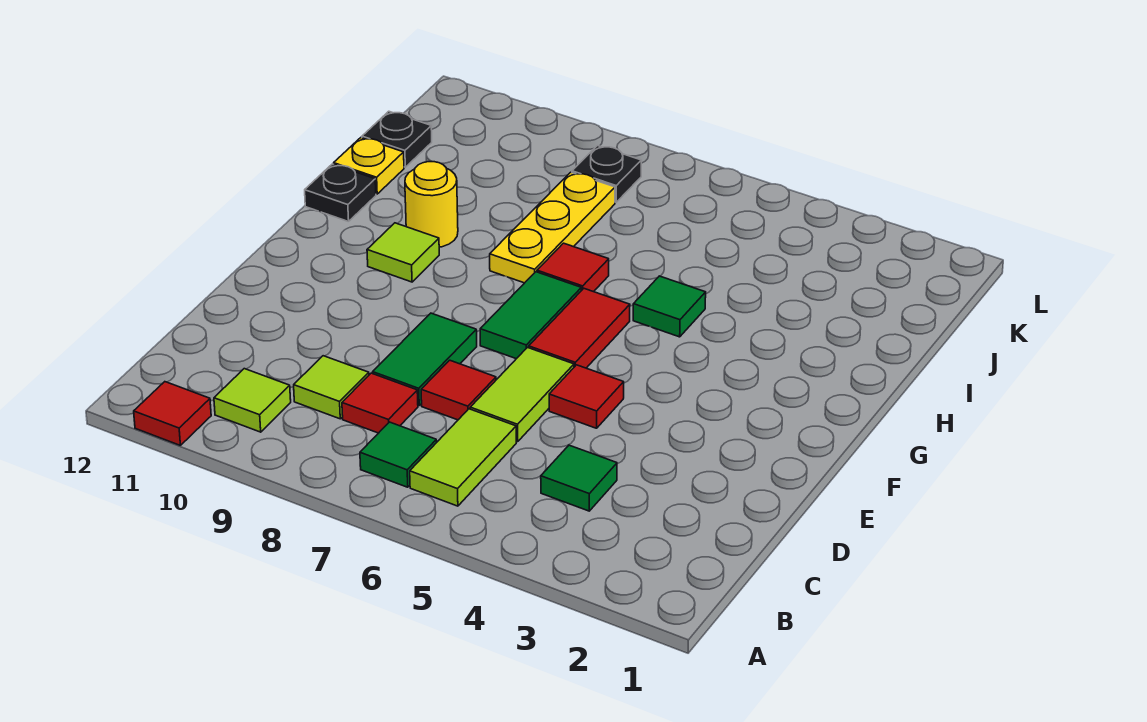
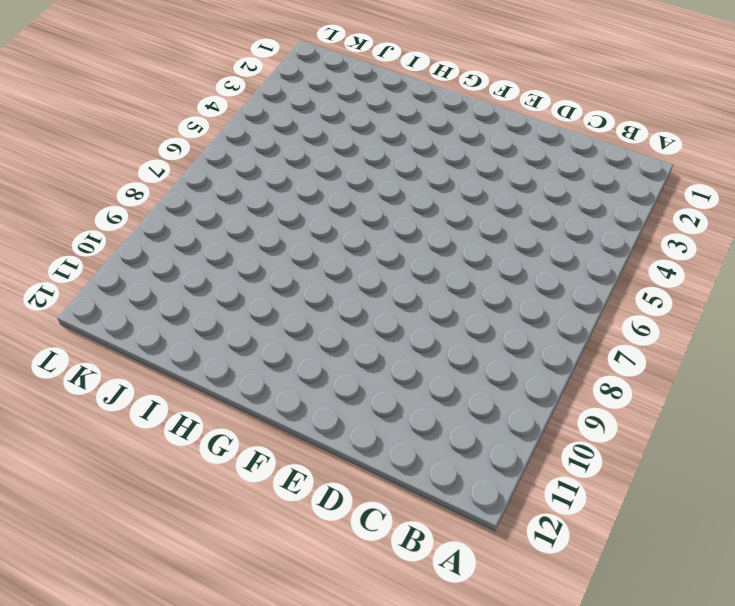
none -> red tile A11 level 1
none -> lime tile B6:C6 level 1
none -> green tile B7 level 1

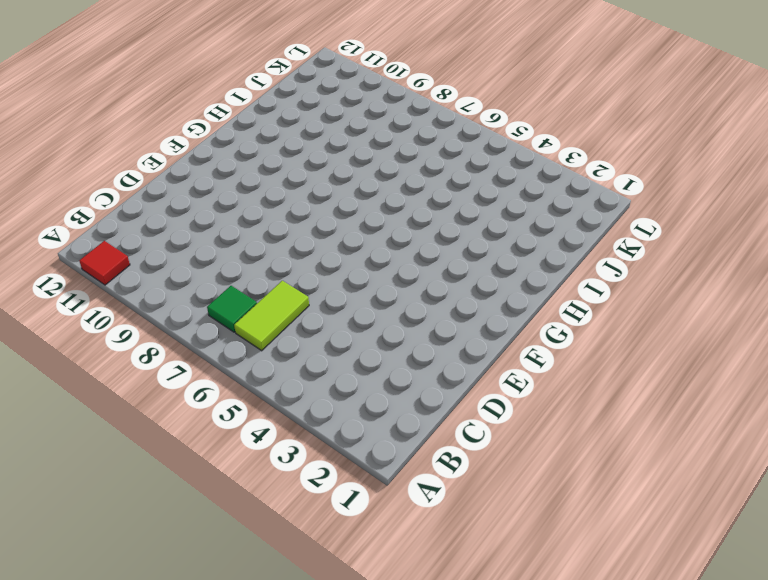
none -> lime tile B10 level 1
none -> green tile C4 level 1
none -> red tile C8 level 1

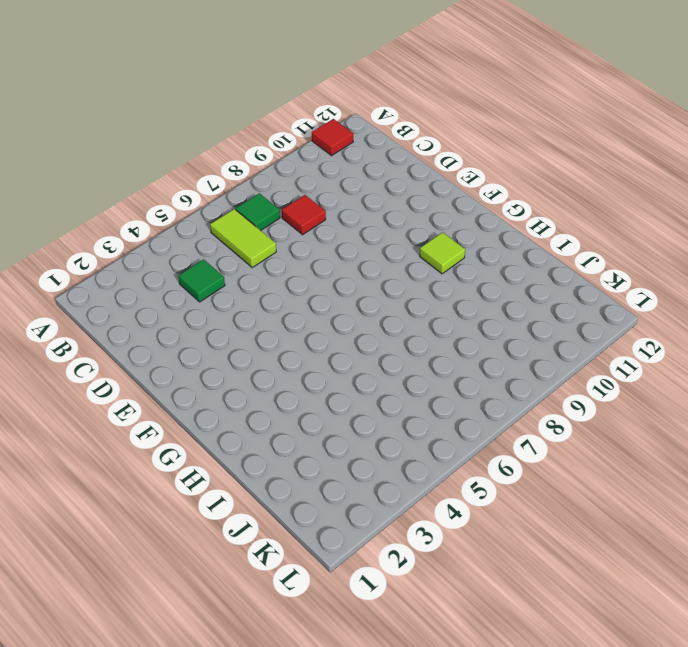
none -> lime tile B10 level 1
none -> lime tile C9 level 1
none -> lime tile D6:E6 level 1

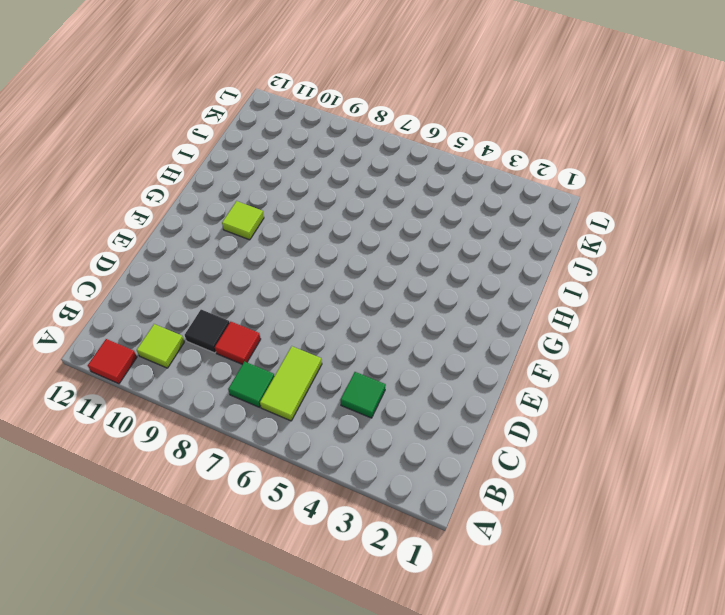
black tile C9 level 1 -> lime tile C9 level 1
none -> lime tile D6:E6 level 1
none -> red tile D7 level 1
none -> green tile D8:E8 level 1

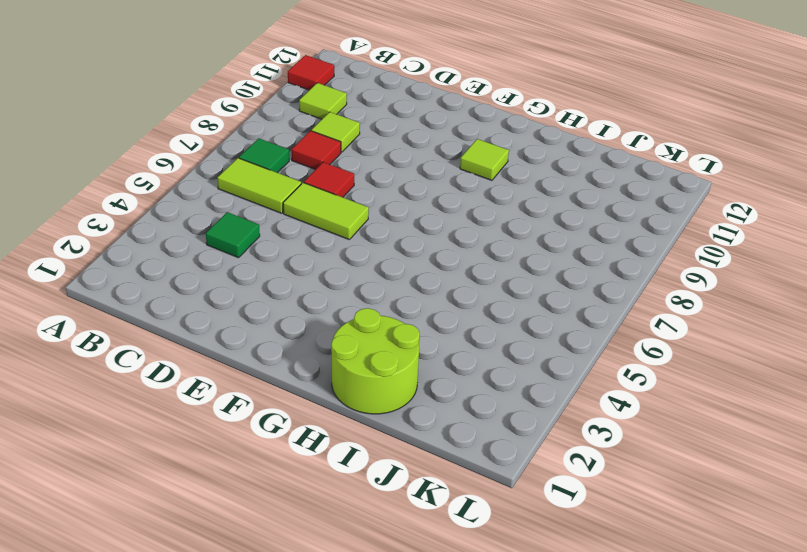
lime round brick H1:I2 level 1 -> none
none -> green tile D8:E8 level 1
none -> red tile E5 level 1
none -> red tile F6:G6 level 1

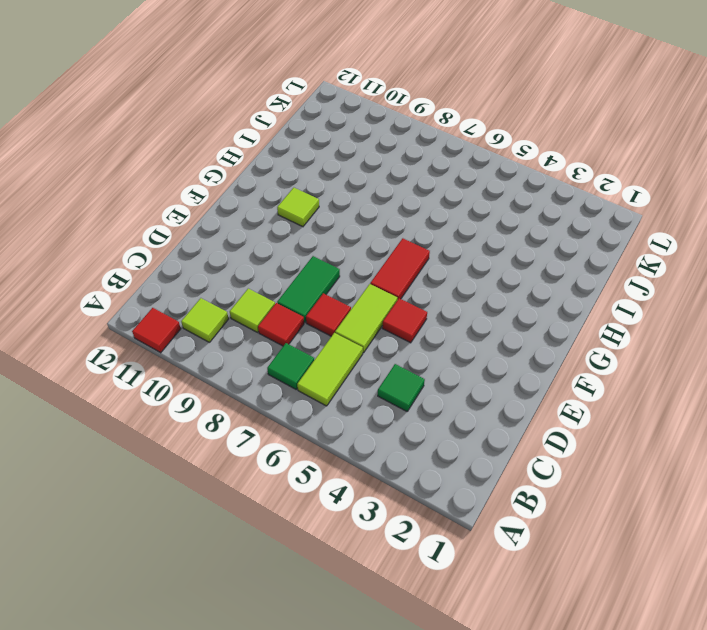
none -> green tile F7:G7 level 1
none -> green tile H5 level 1
none -> red tile H7 level 1

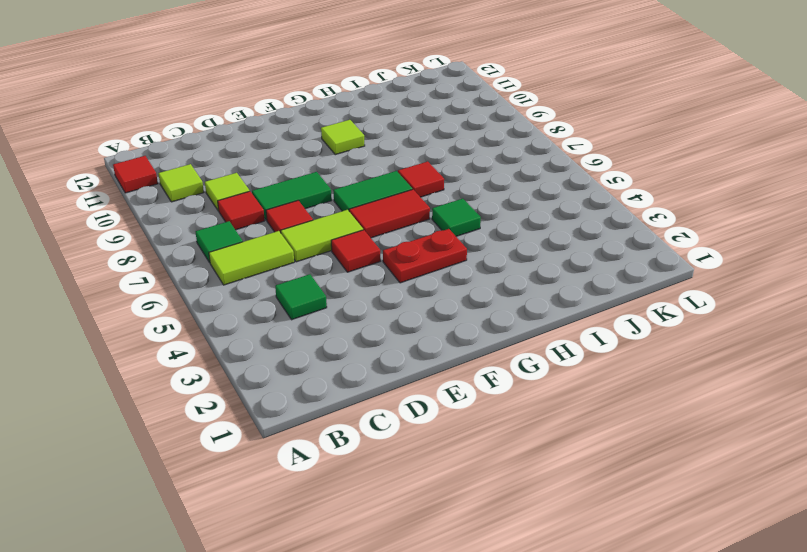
red plate F4:G4 level 1 -> none
none -> yellow plate H8:J8 level 1
none -> yellow round brick H10 level 1
none -> black plate H12 level 1

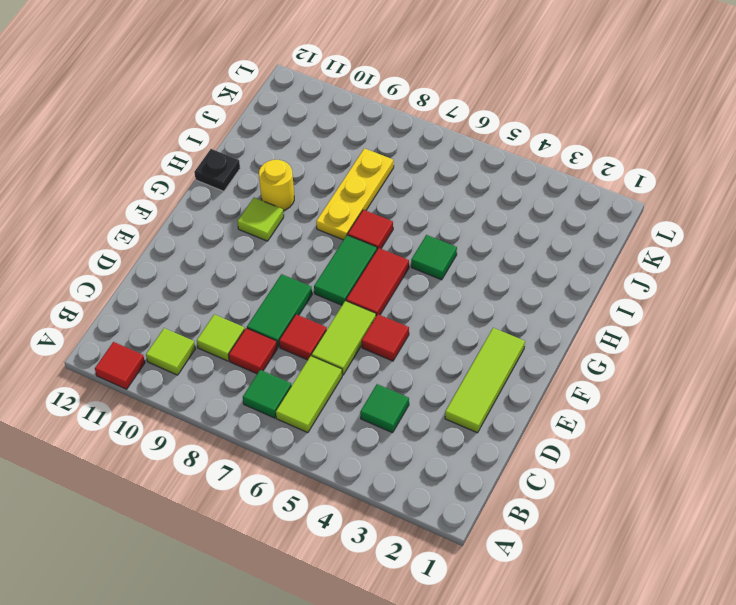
lime tile D2:F2 level 1 -> none
none -> yellow plate I12 level 1
none -> black plate J12 level 1
none -> black plate K8 level 1

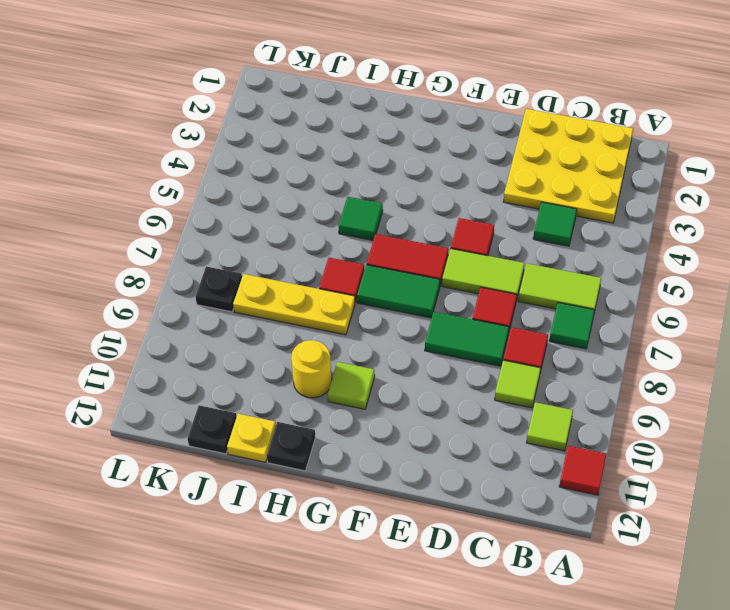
yellow plate B1:D3 level 1 -> none

